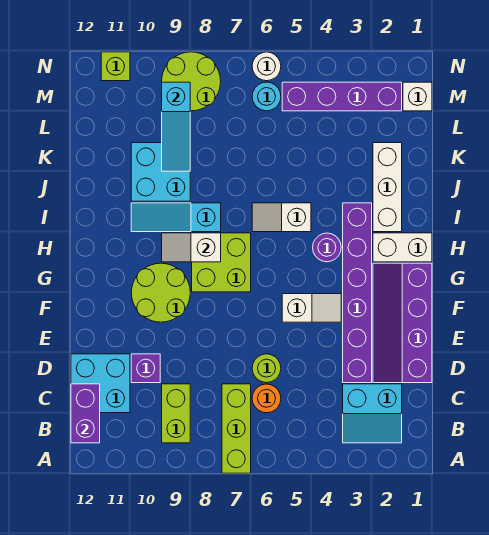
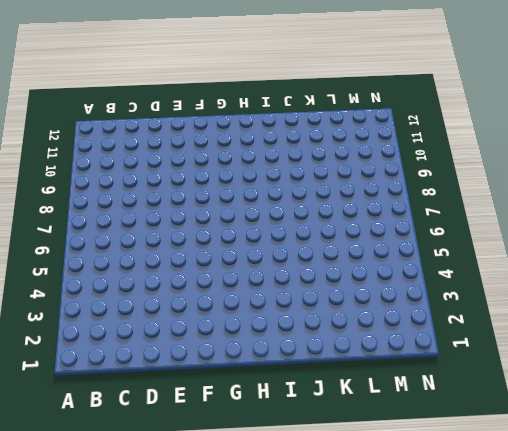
none -> lime brick A7:C7 level 1
none -> cyan slope B2:C3 level 1 top C
none -> lime brick B9:C9 level 1

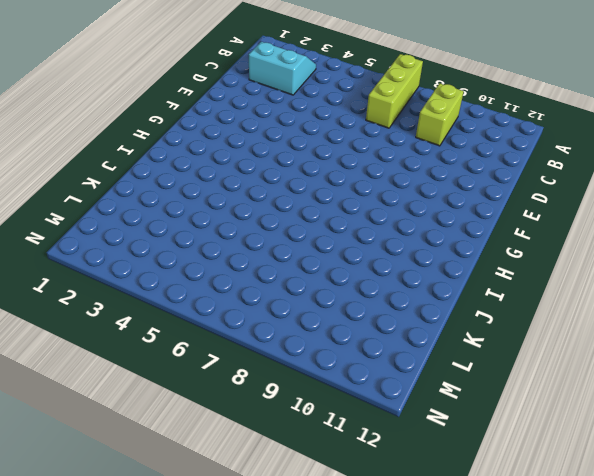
none -> orange round brick C6 level 1
none -> cyan brick C11:D12 level 1
none -> purple slope D1:G2 level 1 top 1

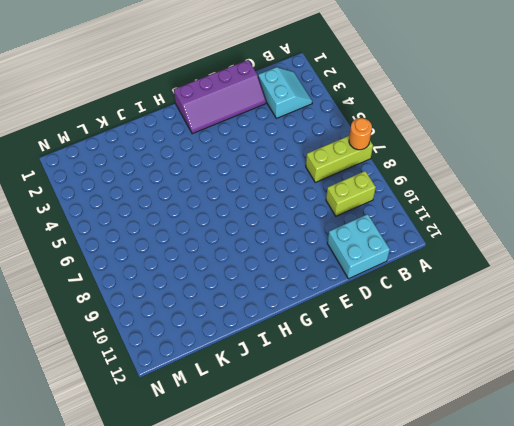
orange round brick A7 level 2 -> orange round brick C6 level 1
none -> purple brick D3:I3 level 1
none -> lime round brick D6 level 1
none -> purple brick D10 level 1

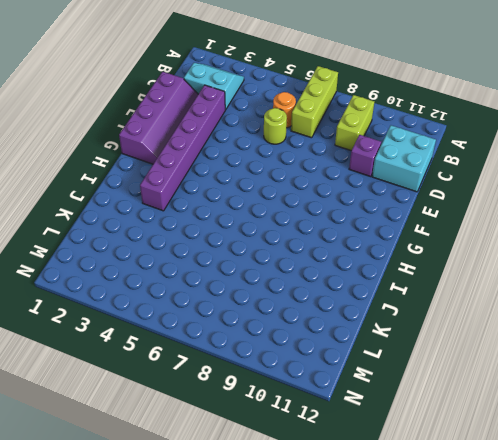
none -> white slope F4:F5 level 1 top 5
none -> lime round brick F9:G10 level 1
none -> lime brick G7:H8 level 1

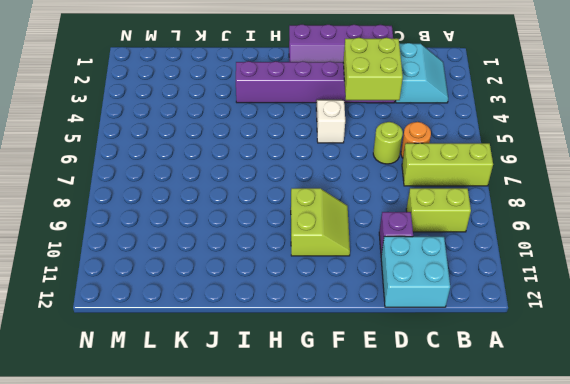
lime brick D3:E4 level 2 -> lime brick G7:H8 level 1
lime slope F9:G10 level 1 top G -> lime round brick F9:G10 level 1
none -> white brick H1:H2 level 1
none -> purple round brick H4 level 1
none -> white brick I2:K2 level 1

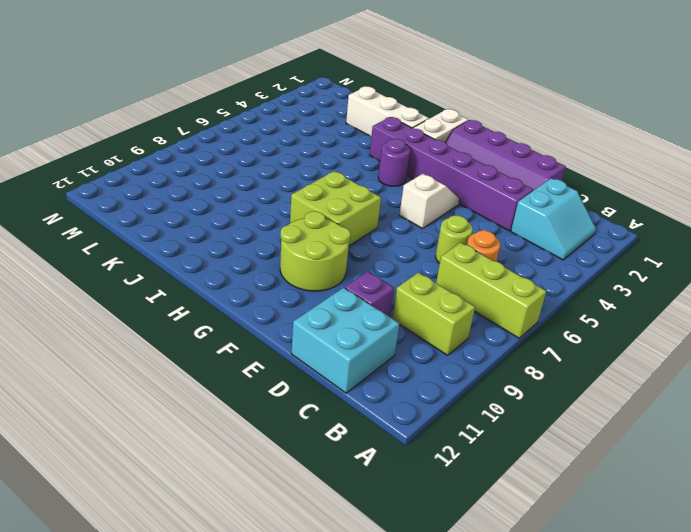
none -> white slope I5:I6 level 1 top 5
none -> cyan slope I8:I10 level 1 top 8
none -> cyan brick J9:K10 level 1

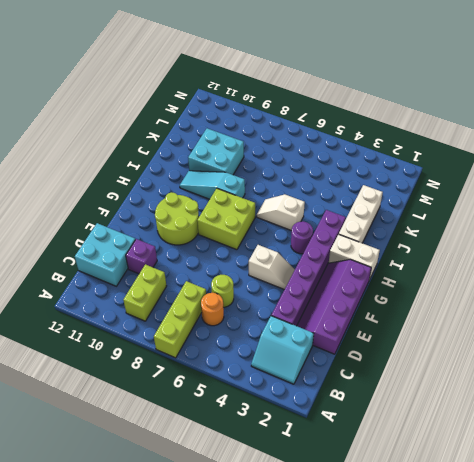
none -> white brick M1 level 1
none -> purple brick M2:M5 level 1
none -> cyan round brick M6 level 1

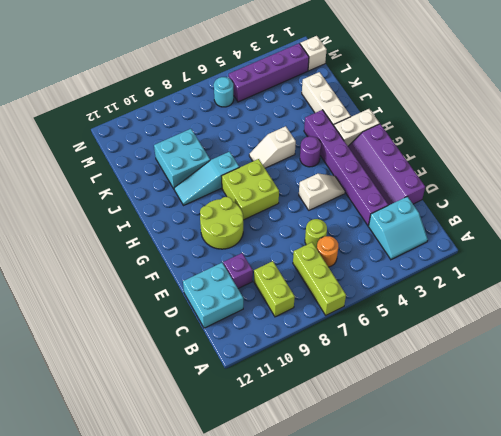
none -> lime round brick M8:N9 level 1
none -> white round brick N6 level 1
none -> lime brick N11 level 1

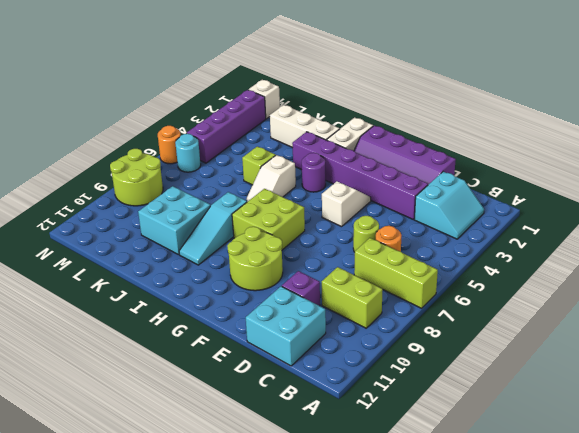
lime brick J5 level 1 -> lime brick N11 level 1
orange round brick N6 level 1 -> white round brick N6 level 1
none -> purple brick B12:C12 level 2
none -> white slope H8:H9 level 2 top 8
none -> cyan slope K9:M9 level 2 top M

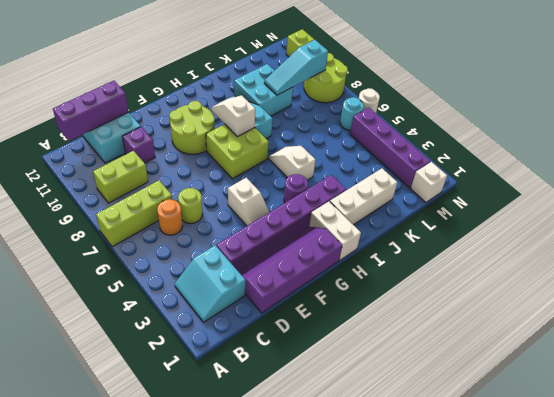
purple brick B12:D12 level 2 -> purple brick B12:C12 level 2

